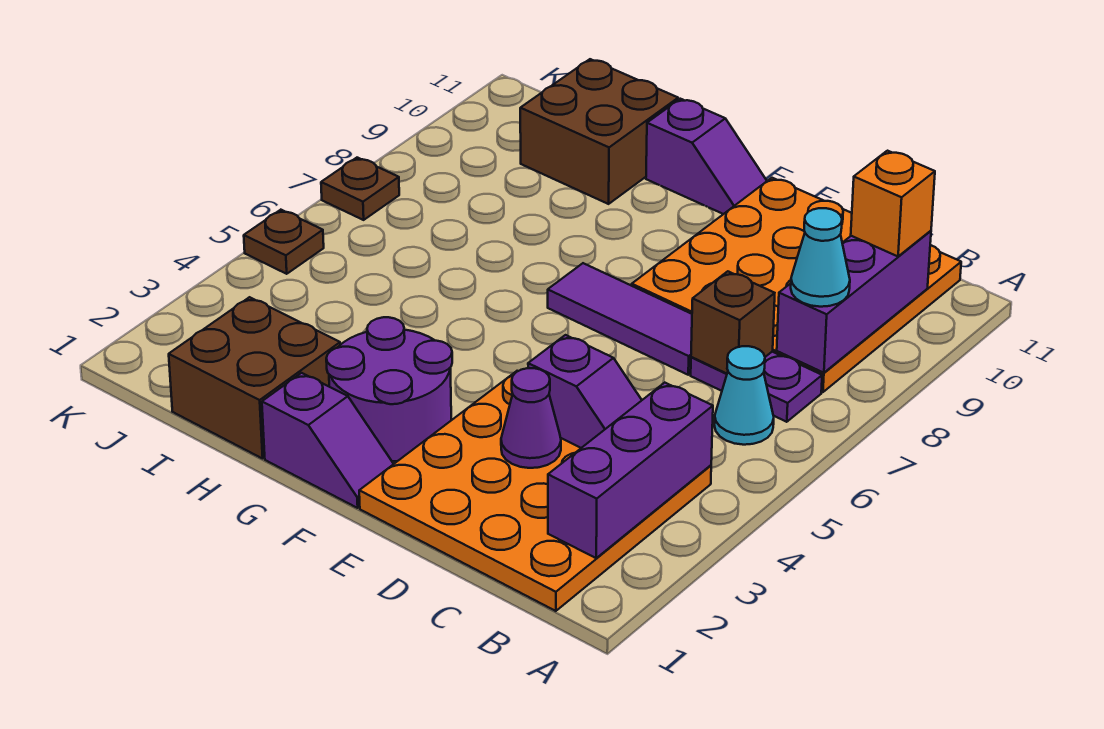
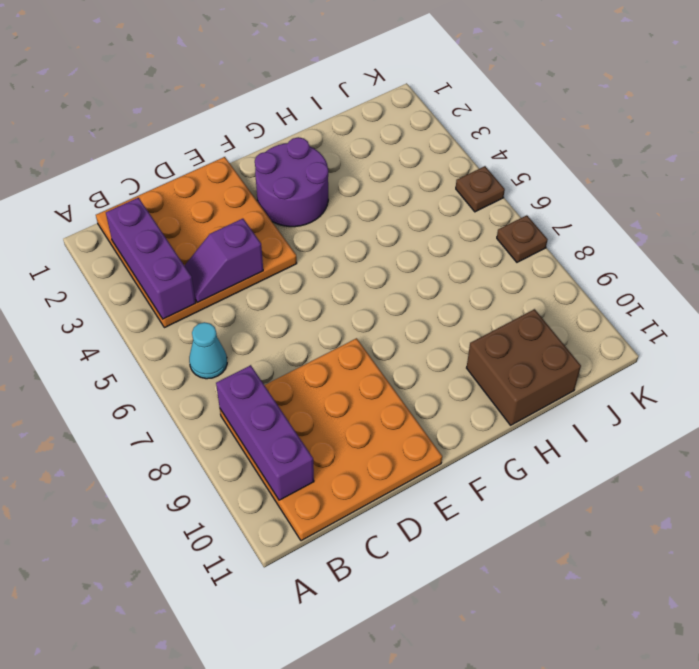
none -> purple plate B7:C7 level 1
none -> purple tile D7:F7 level 1
none -> purple slope F1:G1 level 1 top G

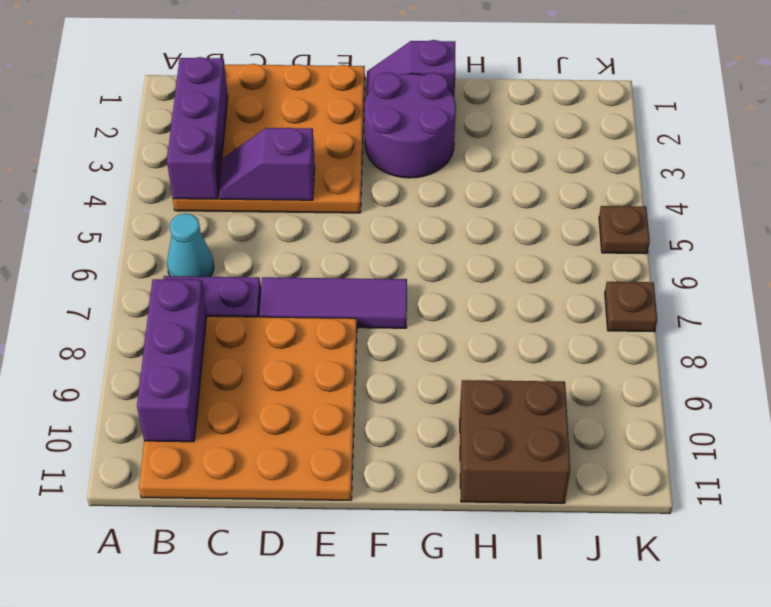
none -> purple slope F11:G11 level 1 top G
none -> brown brick H1:I2 level 1
none -> brown brick C7 level 2

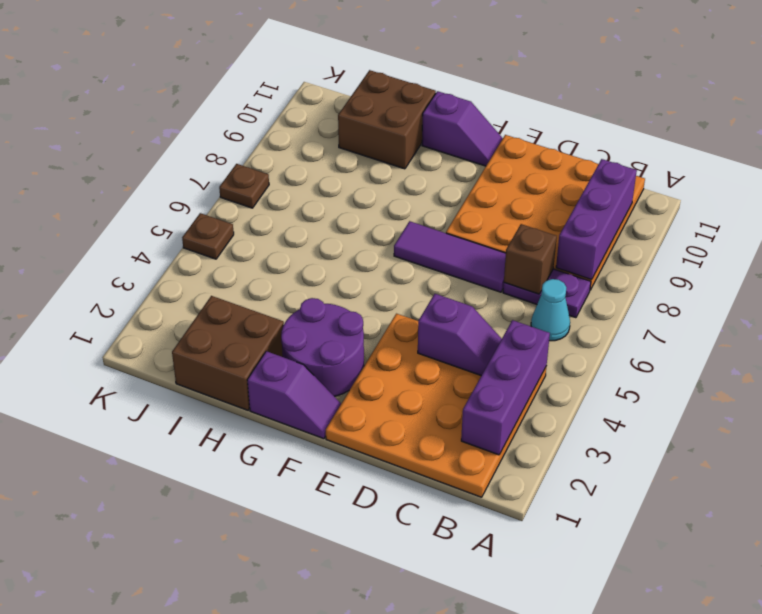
none -> purple cone D3 level 2
none -> cyan cone B8 level 3
none -> orange brick B10 level 3

